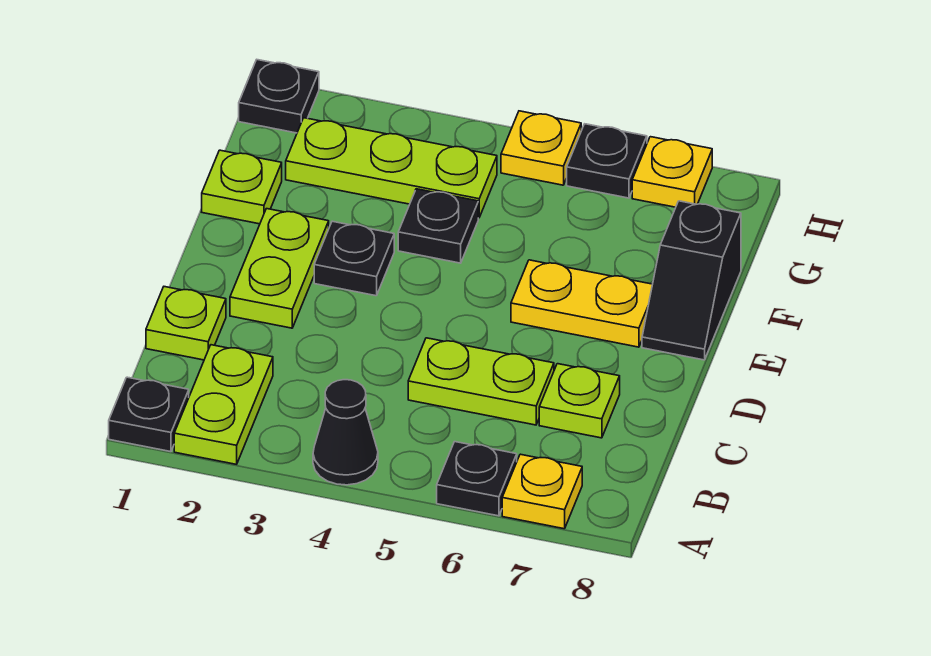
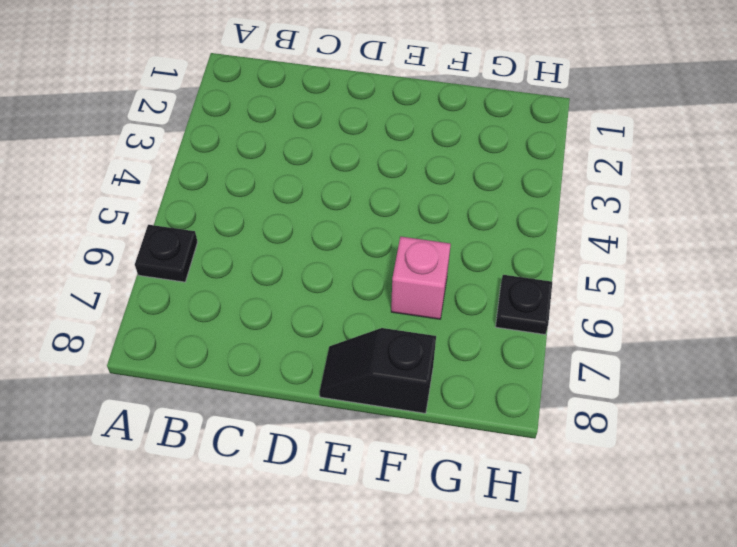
pink brick F6 level 1 -> none
none -> black plate A1 level 1
none -> lime plate A2:B2 level 1
none -> black cone A4 level 1

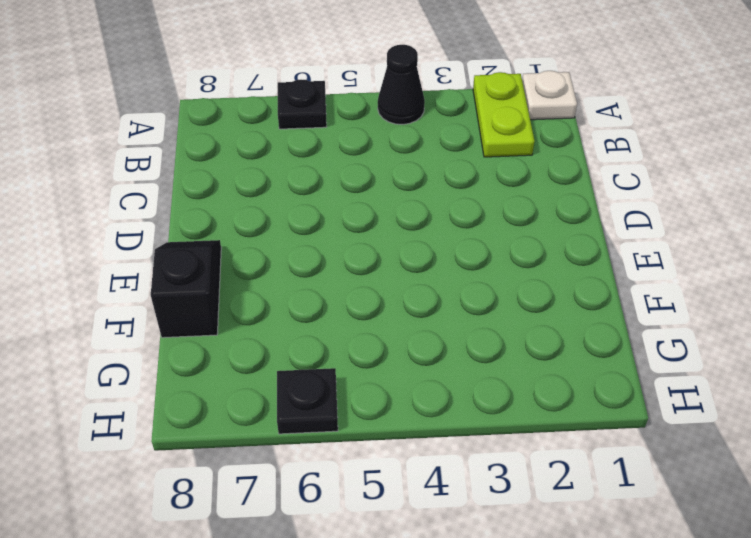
white plate A1 level 1 -> black plate A1 level 1
none -> yellow plate A7 level 1
none -> lime plate C1 level 1
none -> lime plate C5:C6 level 1

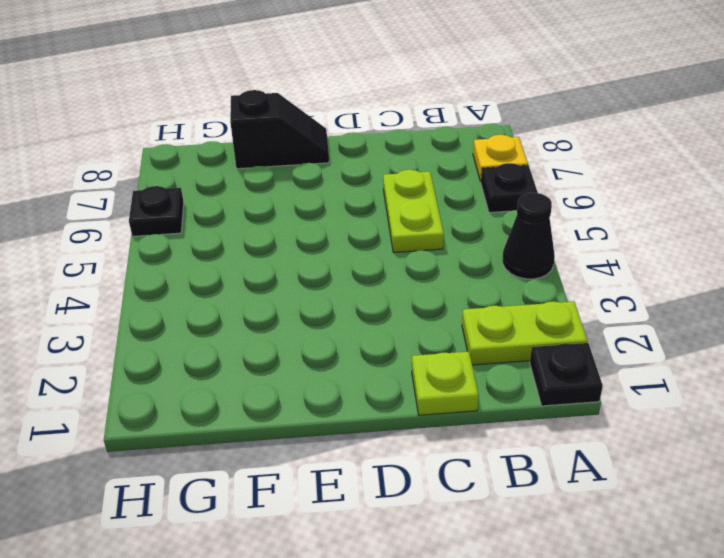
none -> lime plate C7 level 1
none -> lime plate D2:E2 level 1
none -> black plate E3 level 1

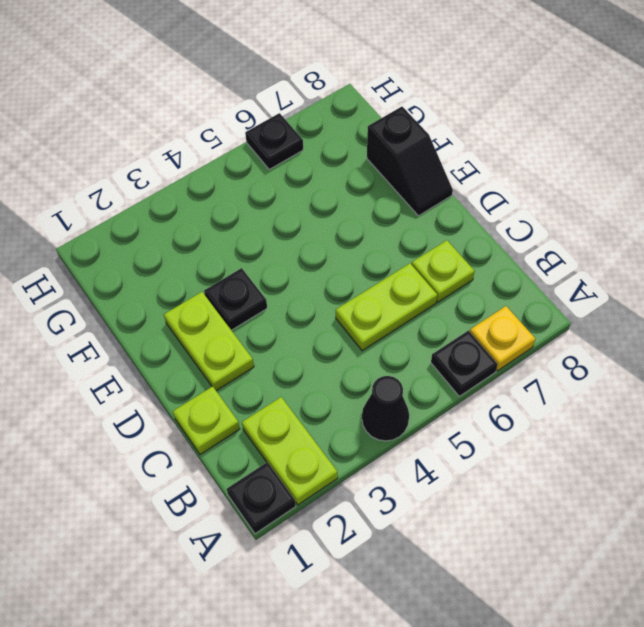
none -> yellow plate E6:E7 level 1
none -> lime plate F1 level 1
none -> black plate F4 level 1

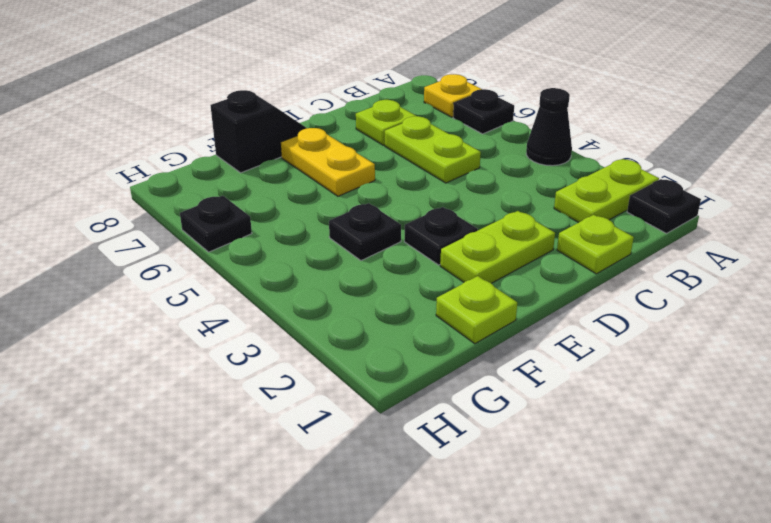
none -> lime plate G2:G4 level 1
none -> black plate H1 level 1
none -> yellow plate H5 level 1

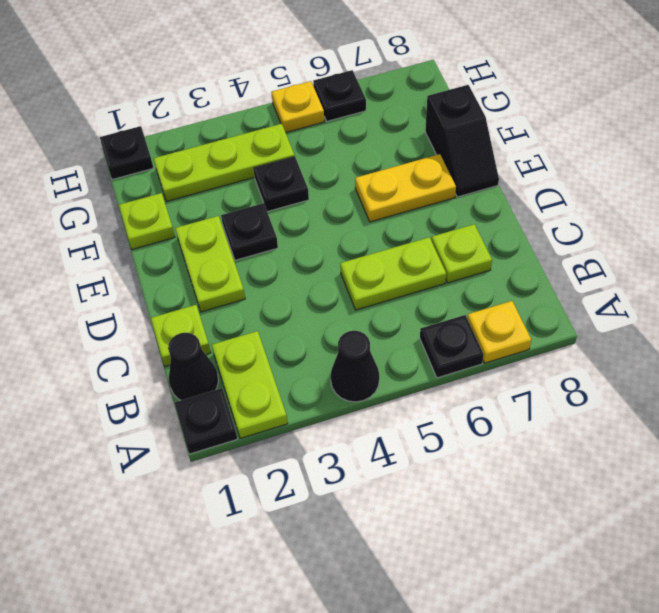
black cone B1 level 1 -> none
none -> yellow plate H7 level 1

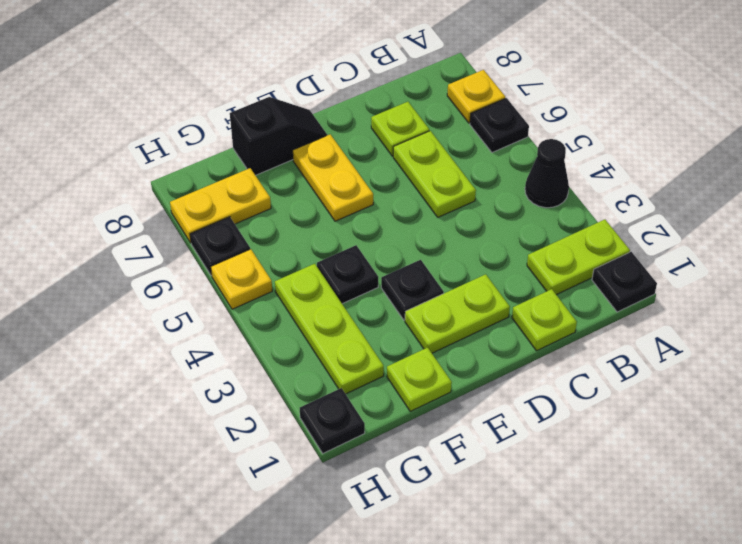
yellow plate G7:H7 level 1 -> yellow plate H7 level 1

